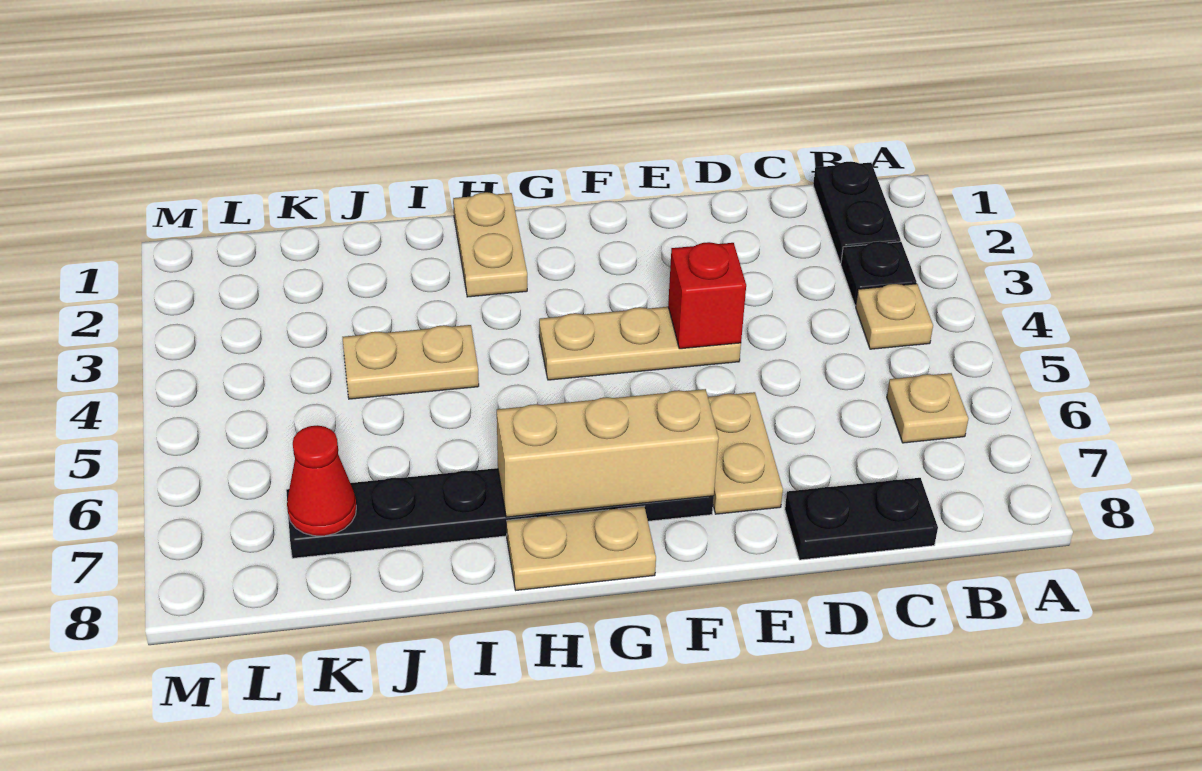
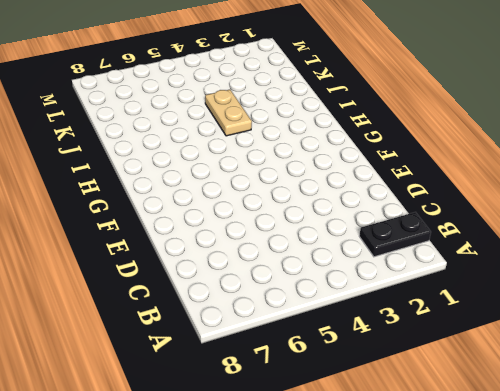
none -> black plate B3 level 1
none -> tan plate B4 level 1
none -> tan plate B6 level 1

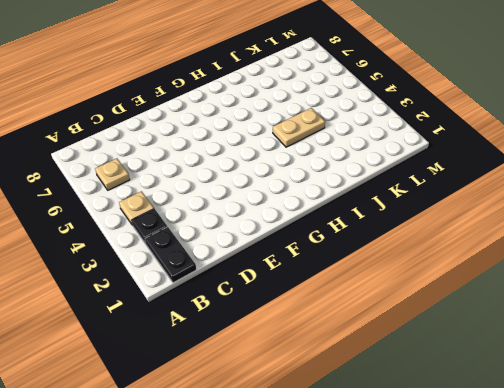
none -> black plate C8:D8 level 1
none -> tan plate E4:G4 level 1
none -> tan plate E6:E7 level 1

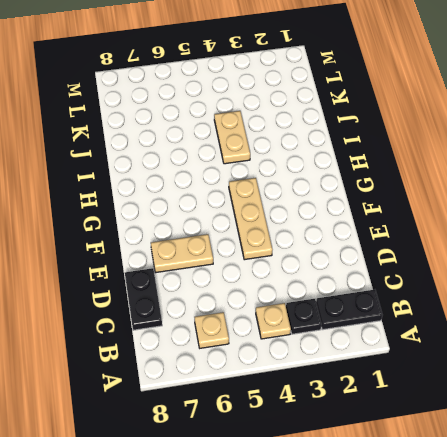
none -> black plate F7:K7 level 1
none -> tan plate G8:H8 level 1
none -> tan plate H1:H2 level 1

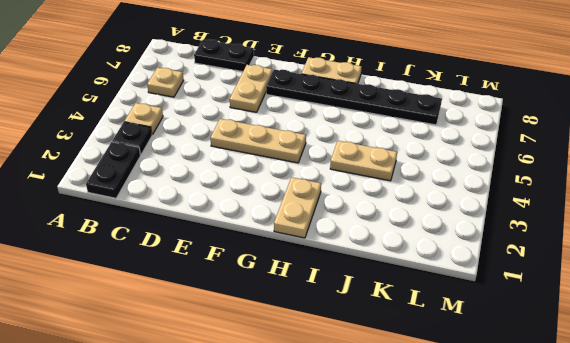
none -> red brick E4 level 2
none -> tan brick F7:H7 level 2
none -> red cone K7 level 2

